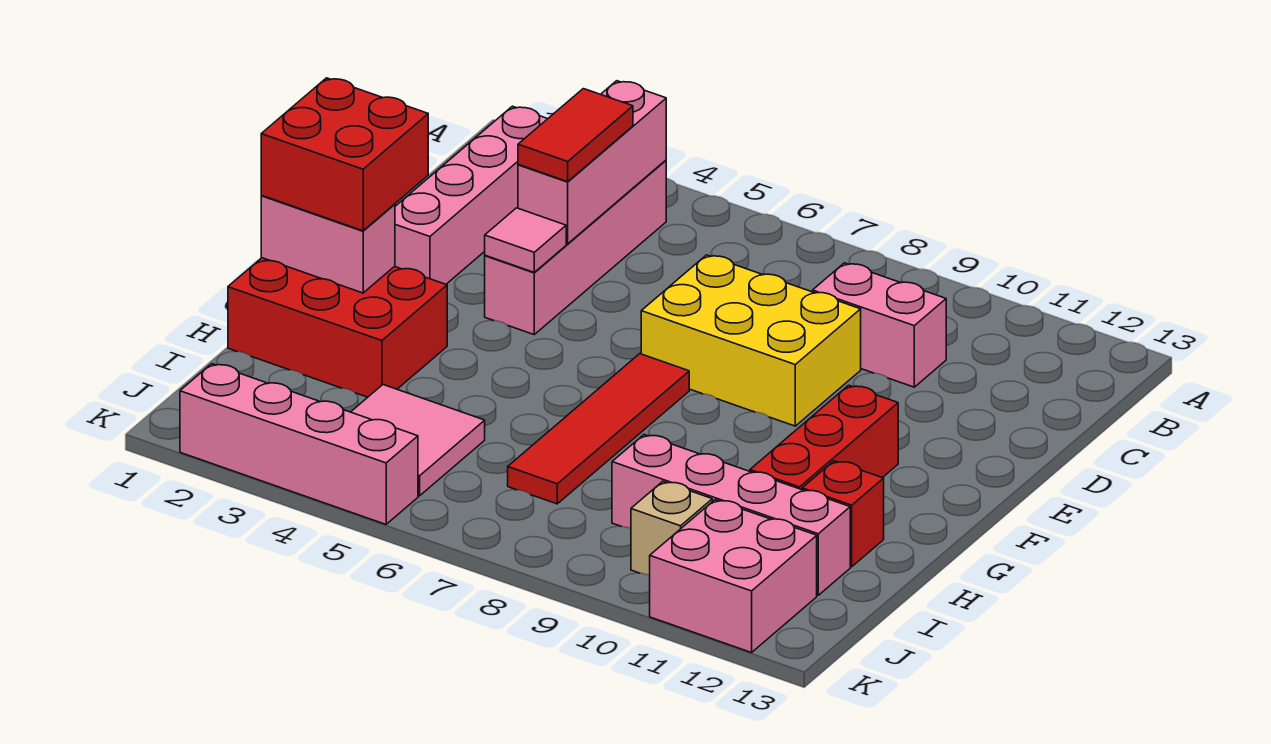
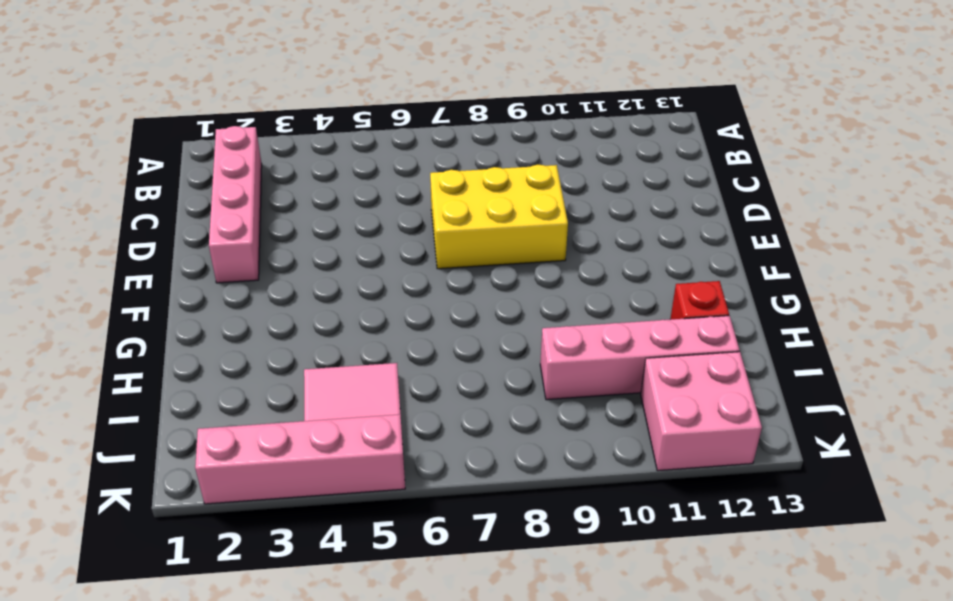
none -> pink brick B4:E4 level 1
none -> pink brick C9:C10 level 1
none -> red tile F7:I7 level 1

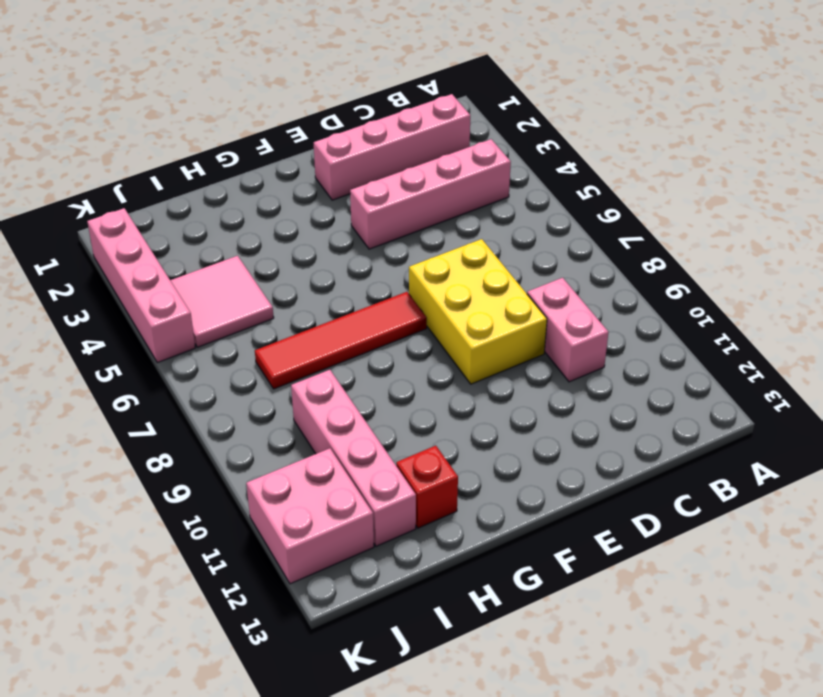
none -> red brick F11:H11 level 1
none -> red brick G1:H3 level 1
none -> tan brick J10 level 1

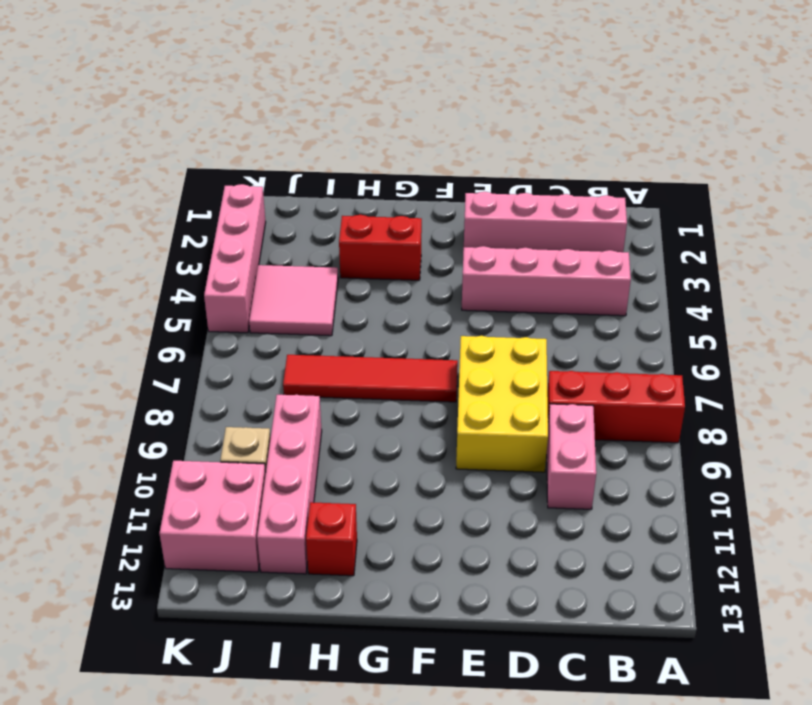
red brick A8:C8 level 1 -> red brick F11:H11 level 1
red brick G3:H3 level 1 -> red brick G1:H3 level 1
none -> pink brick B4:D4 level 2
none -> pink tile E4 level 2
none -> pink brick G1:G2 level 2

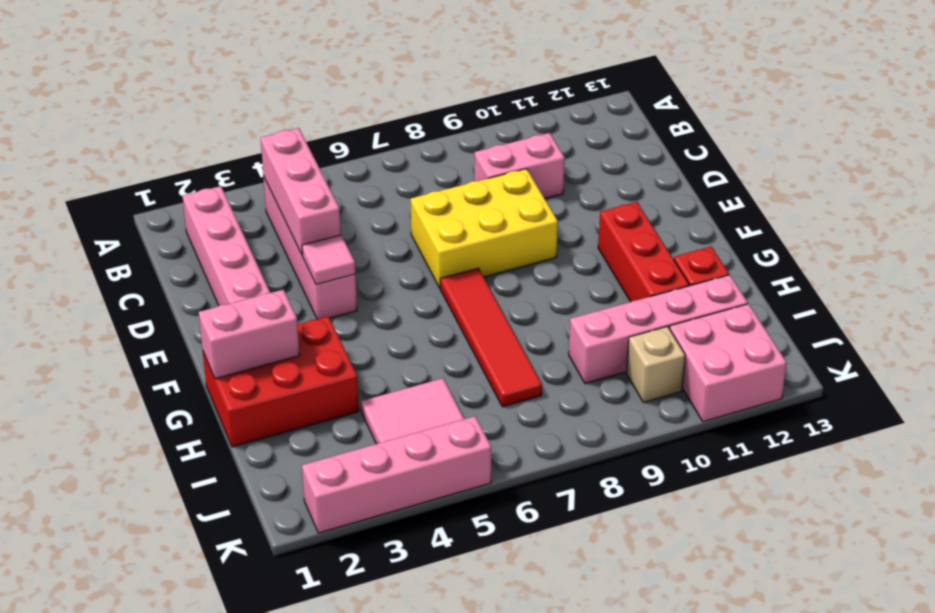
none -> red tile C4:D4 level 3
none -> red brick F1:G2 level 3

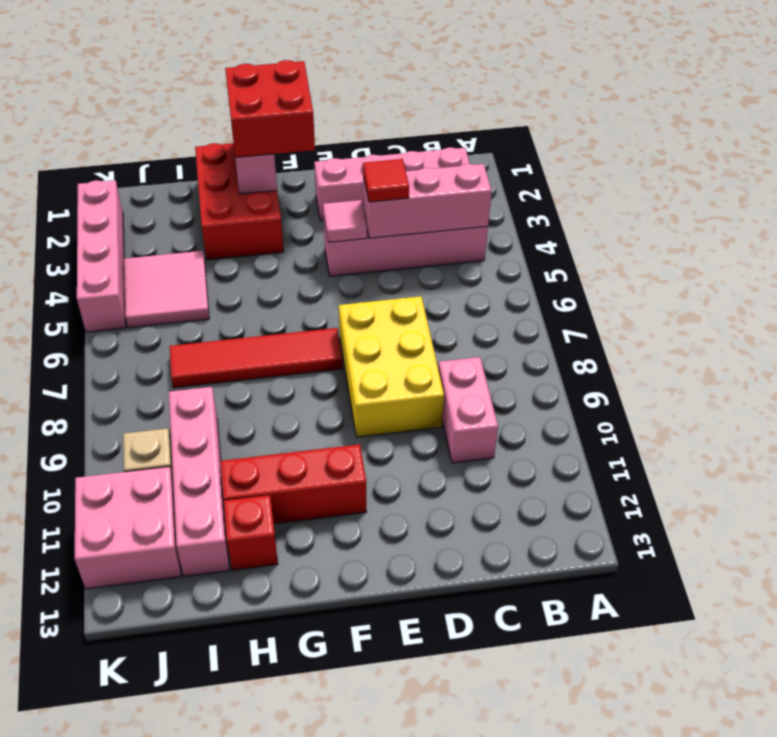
red tile D4 level 3 -> red tile C4:D4 level 3

